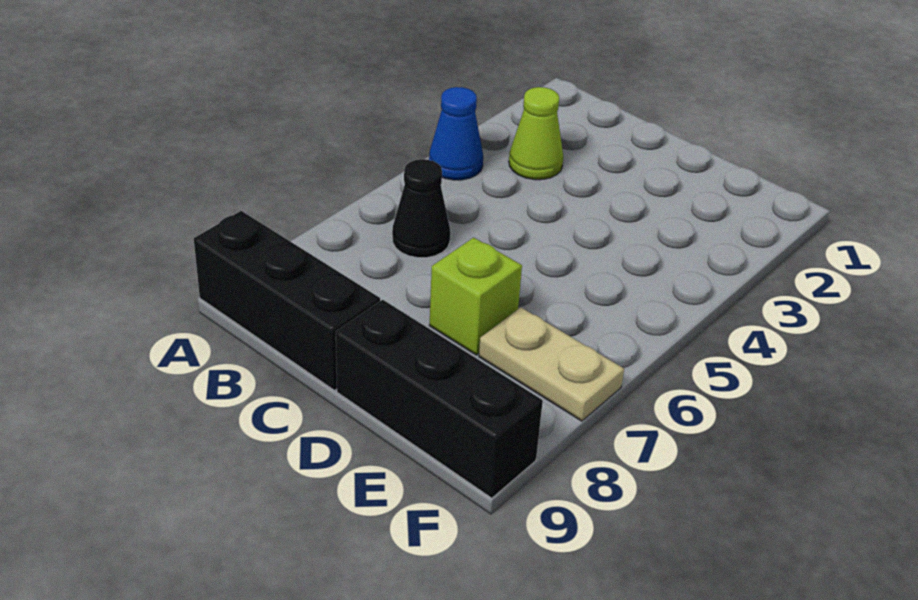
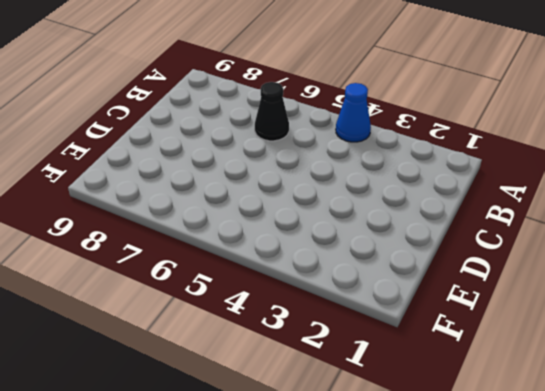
none -> black brick A9:C9 level 1
none -> lime cone B3 level 1

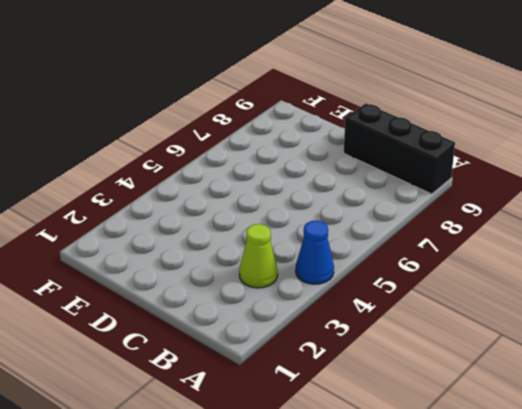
none -> black cone B6 level 1
none -> lime brick D7 level 1

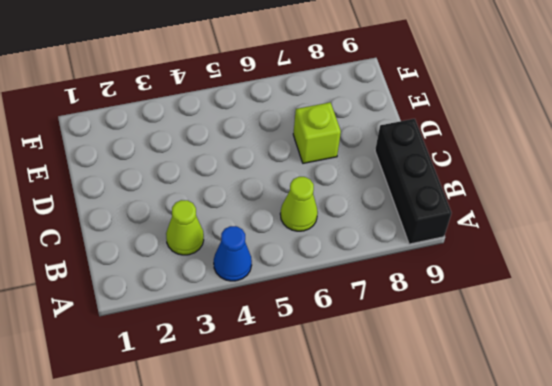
lime cone B6 level 1 -> black cone B6 level 1
none -> black brick D9:F9 level 1
none -> tan plate E7:F7 level 1

